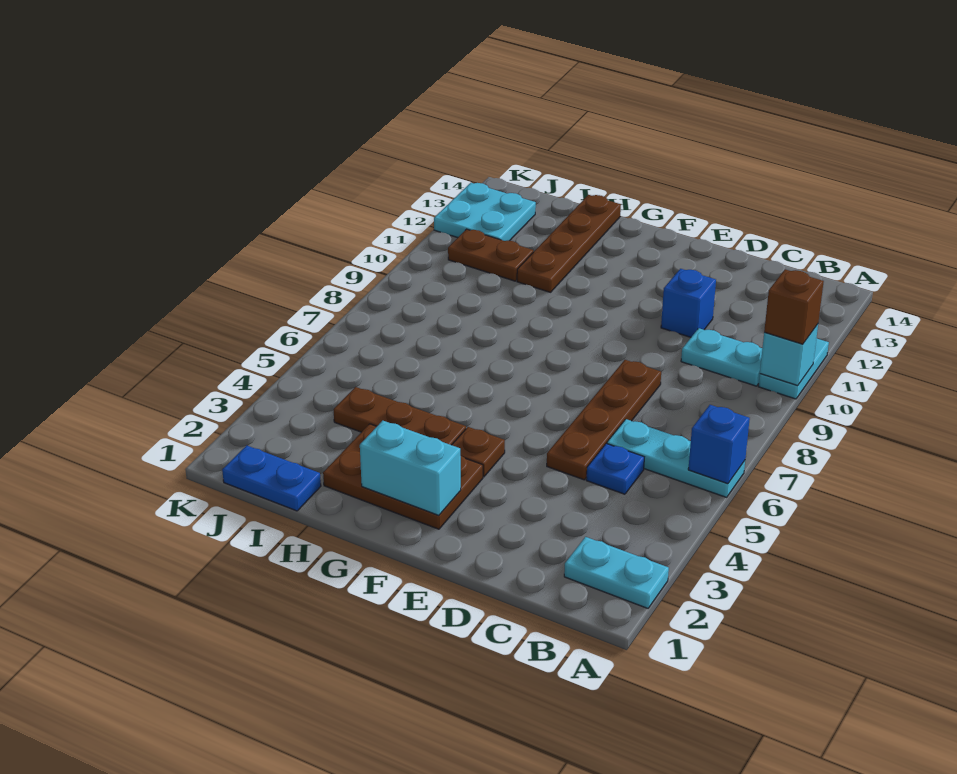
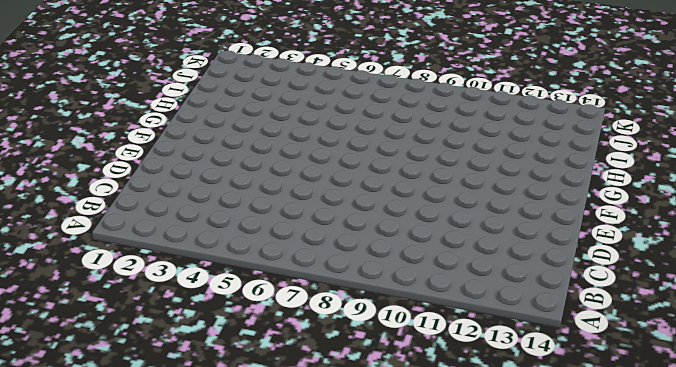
none -> cyan plate A2:B2 level 1
none -> cyan plate A6:C6 level 1
none -> cyan plate A10:A11 level 1

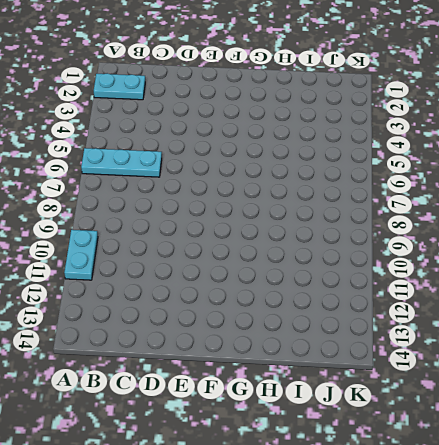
none -> cyan plate B10:C10 level 1
none -> blue plate C5 level 1
none -> brown plate D5:D8 level 1

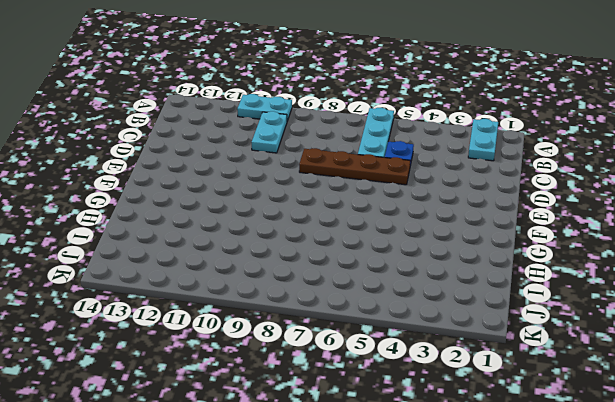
none -> blue brick D11 level 1
none -> brown plate F2:H3 level 1
none -> brown plate F4 level 1

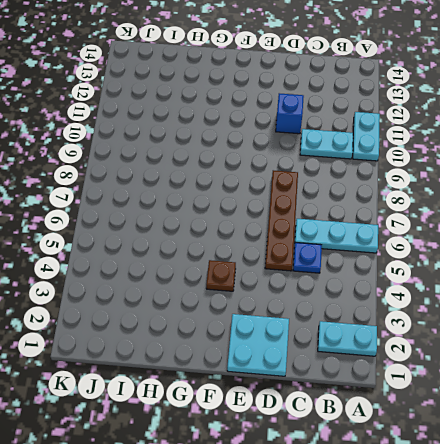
cyan plate D1:E2 level 1 -> cyan plate J12:K13 level 1
none -> brown plate F2:H3 level 1
none -> brown plate G4:I4 level 1
none -> brown plate H11:H14 level 1

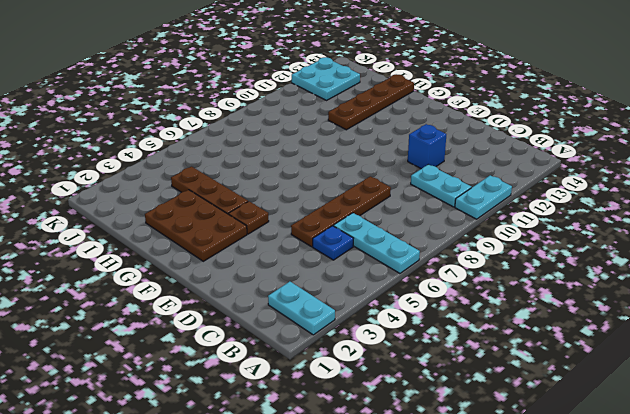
none -> blue plate I1:J1 level 1
none -> brown plate I11:J11 level 1
none -> blue brick A6 level 2

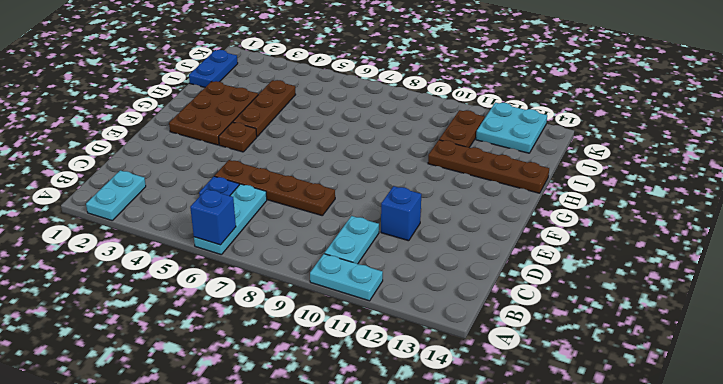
none -> cyan brick A10 level 2
none -> cyan brick F2:G2 level 2
none -> brown brick A10 level 3

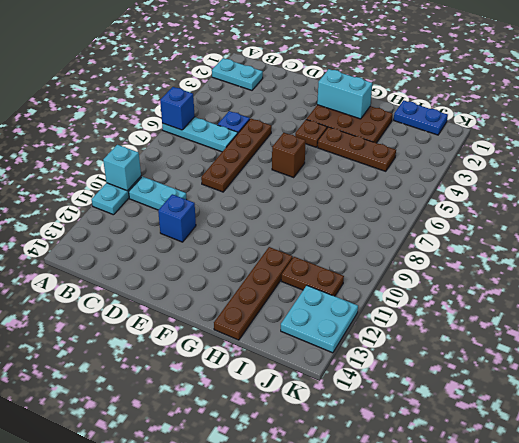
brown brick F6 level 1 -> brown brick A10 level 3

